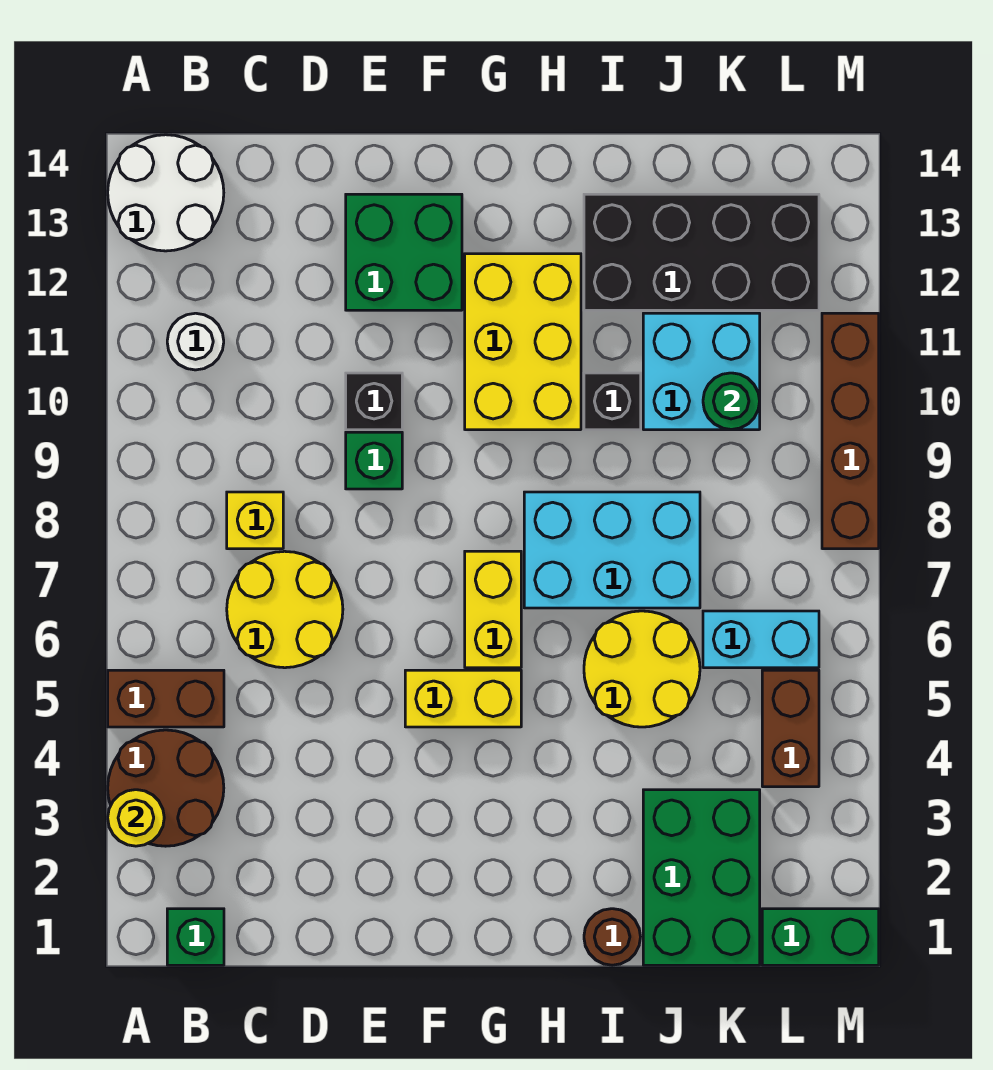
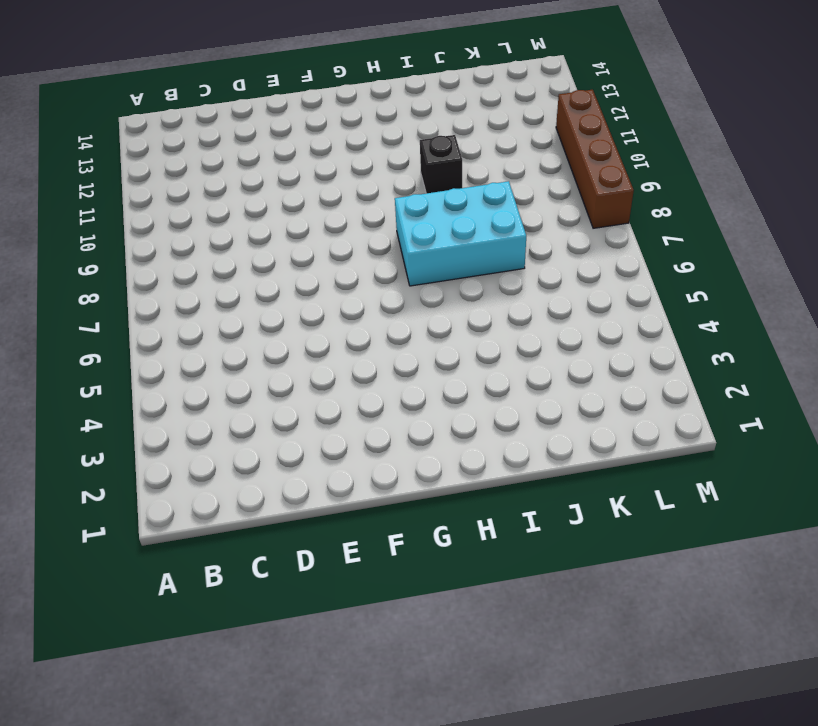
none -> brown round brick A3:B4 level 1
none -> brown brick A5:B5 level 1
none -> white round brick A13:B14 level 1

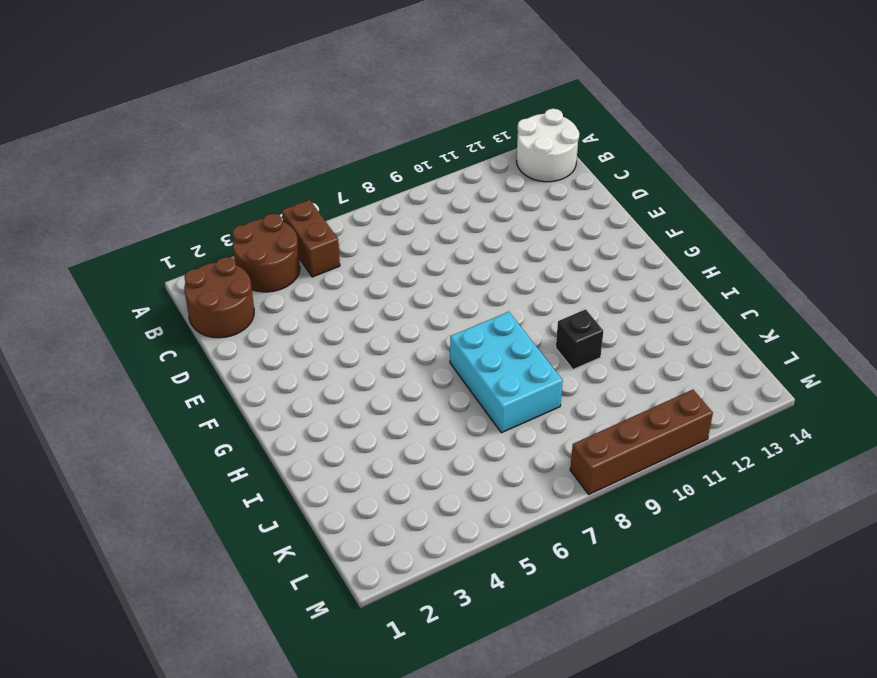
brown round brick B1:C2 level 1 -> green brick B1 level 1
none -> white round brick B11 level 1
none -> yellow round brick C6:D7 level 1
none -> yellow brick C8 level 1

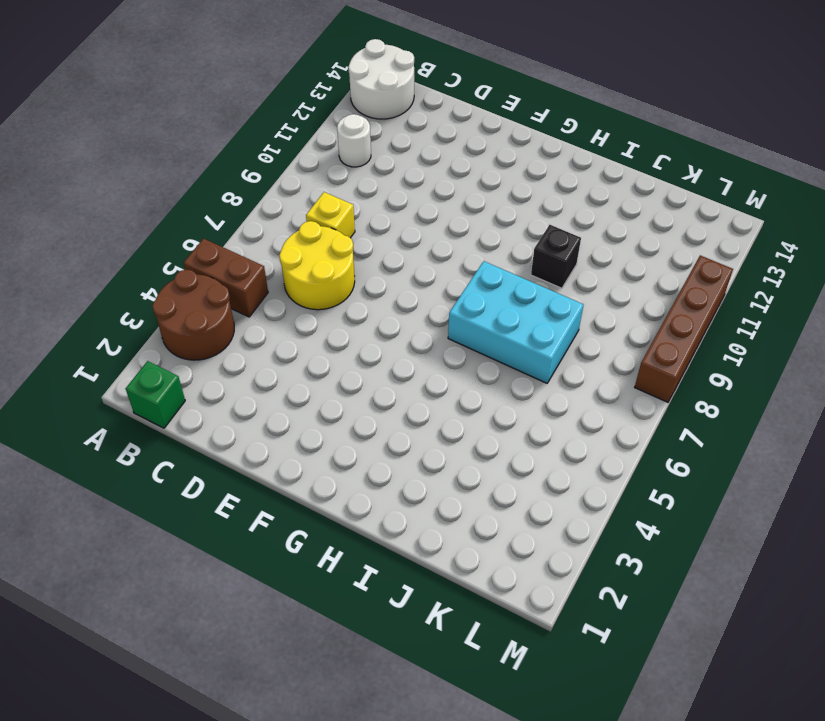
none -> green brick E9 level 1
none -> black brick E10 level 1
none -> green brick E12:F13 level 1

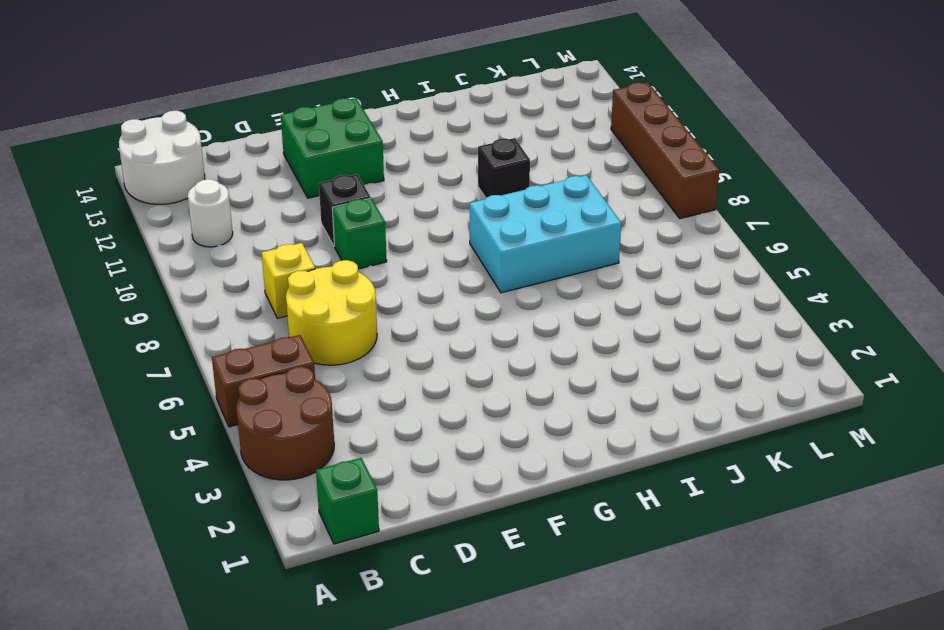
none -> yellow brick F5:G5 level 1
none -> yellow brick G6:G7 level 1
none -> yellow brick G10:H12 level 1

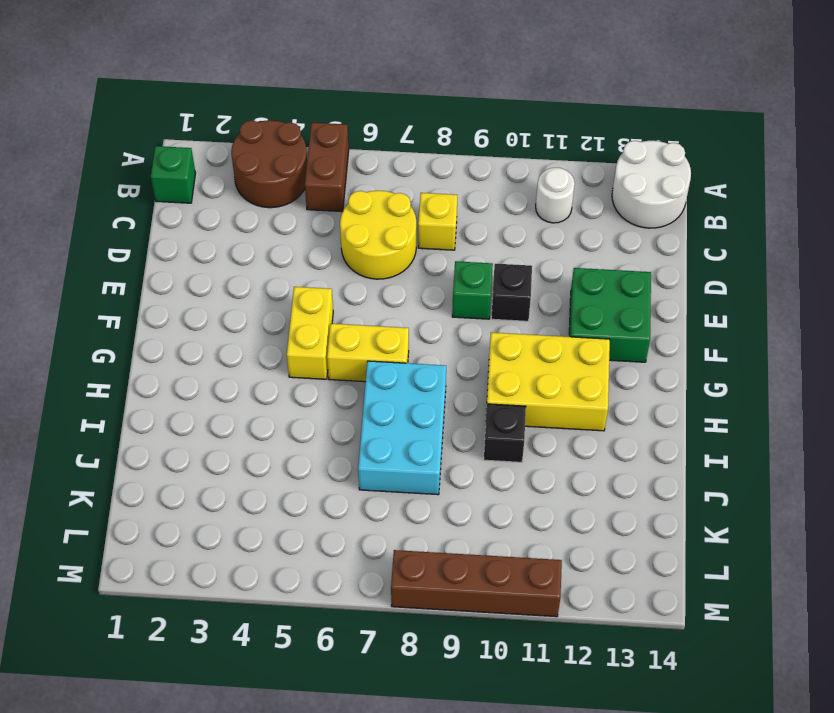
none -> brown round brick I1 level 1
none -> yellow round brick I5:J6 level 1
none -> black brick I12:L13 level 1

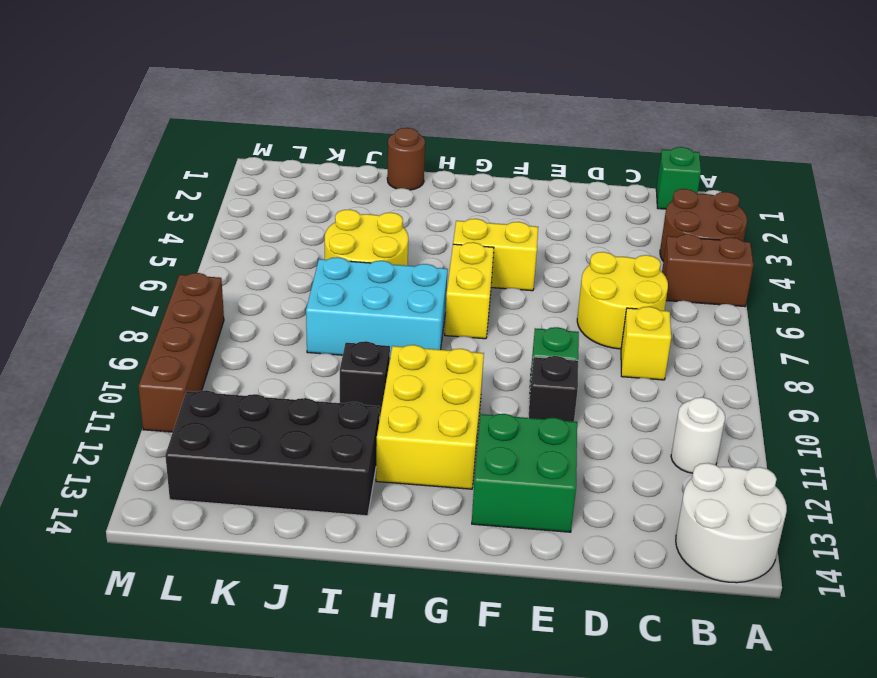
none -> green brick J1:K3 level 1
none -> cyan brick J10:K11 level 1
none -> cyan brick K6:L6 level 1

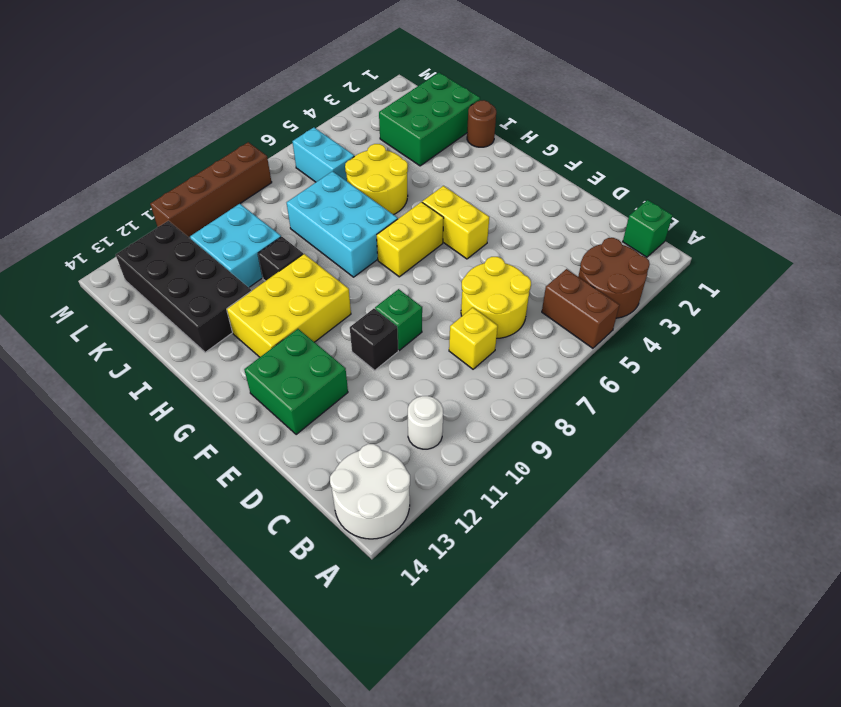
none -> green brick L1:M1 level 1
none -> brown brick L4:L5 level 1
none -> yellow round brick A3 level 2

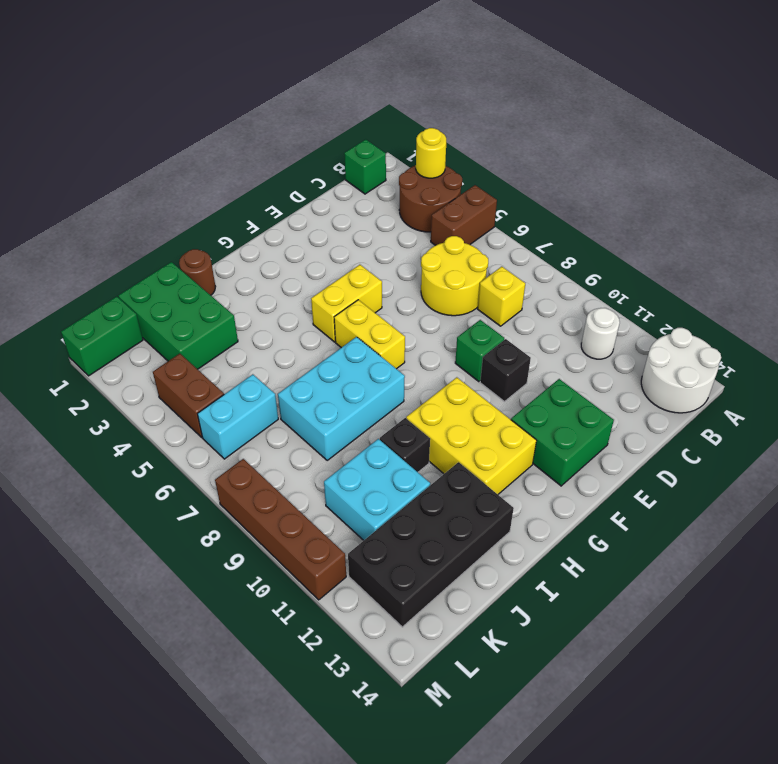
none -> yellow round brick I5:J6 level 1
none -> green round brick K10 level 2

